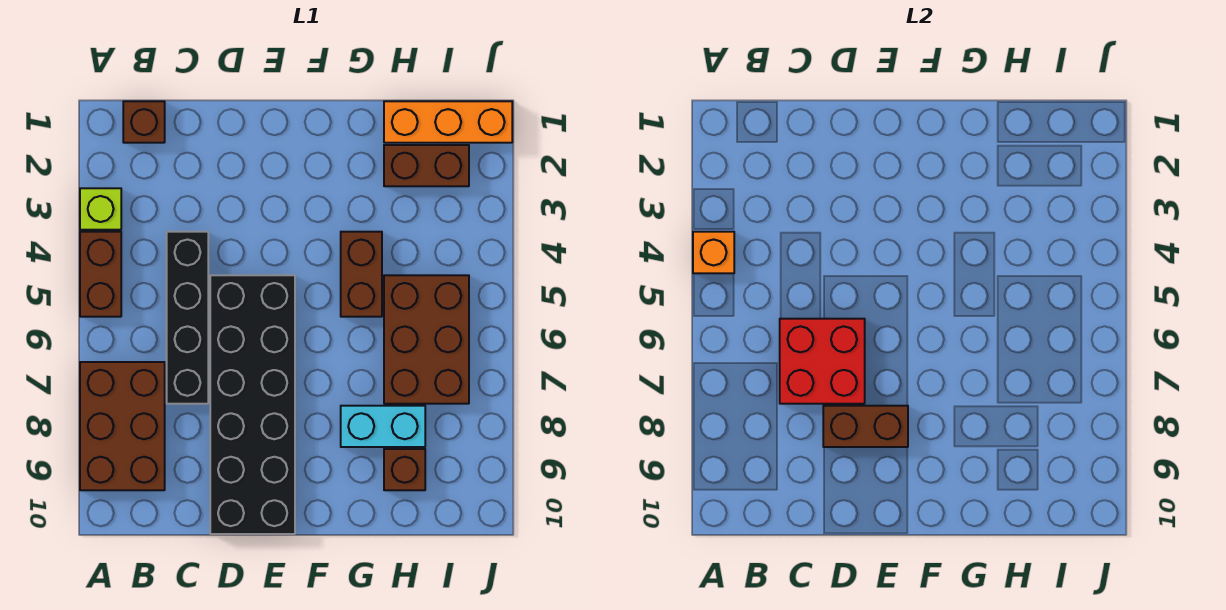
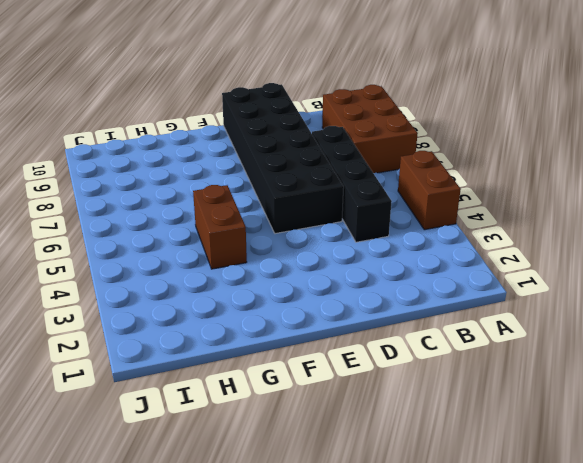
none -> lime brick A3 level 1
none -> brown brick B1 level 1
none -> cyan brick G8:H8 level 1

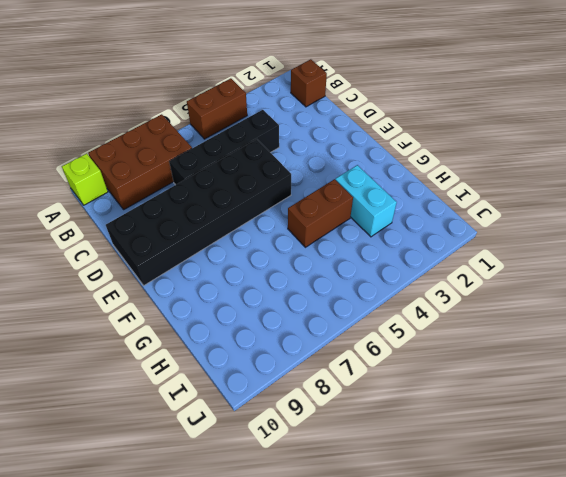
lime brick A10 level 1 -> lime brick A3 level 1
cyan brick G3:H3 level 1 -> cyan brick G8:H8 level 1
none -> orange brick H1:J1 level 1
none -> brown brick H2:I2 level 1
none -> brown brick H5:I7 level 1

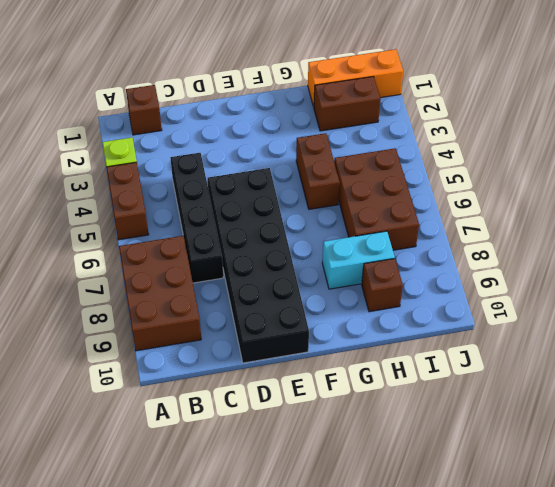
none -> orange brick A4 level 2
none -> red brick C6:D7 level 2
none -> brown brick D8:E8 level 2

